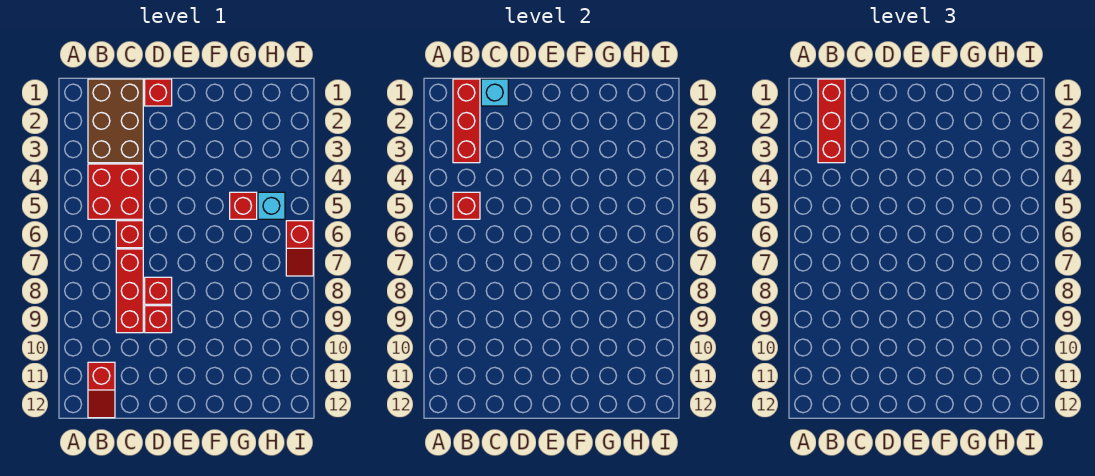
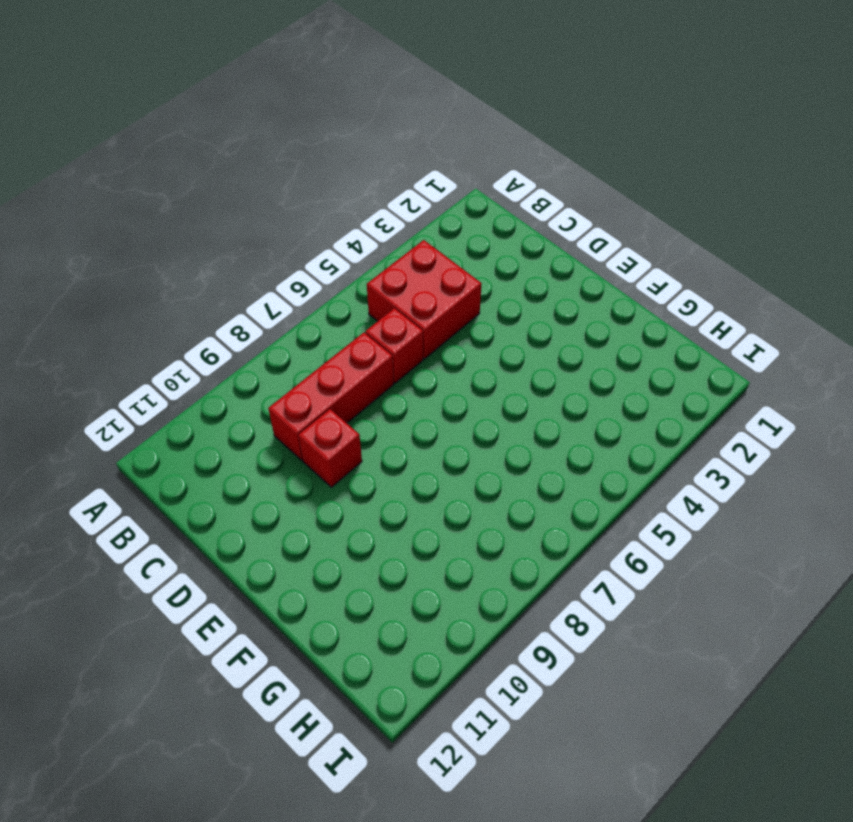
none -> brown brick B1:C3 level 1
none -> red slope B11:B12 level 1 top 11
none -> red brick D1 level 1

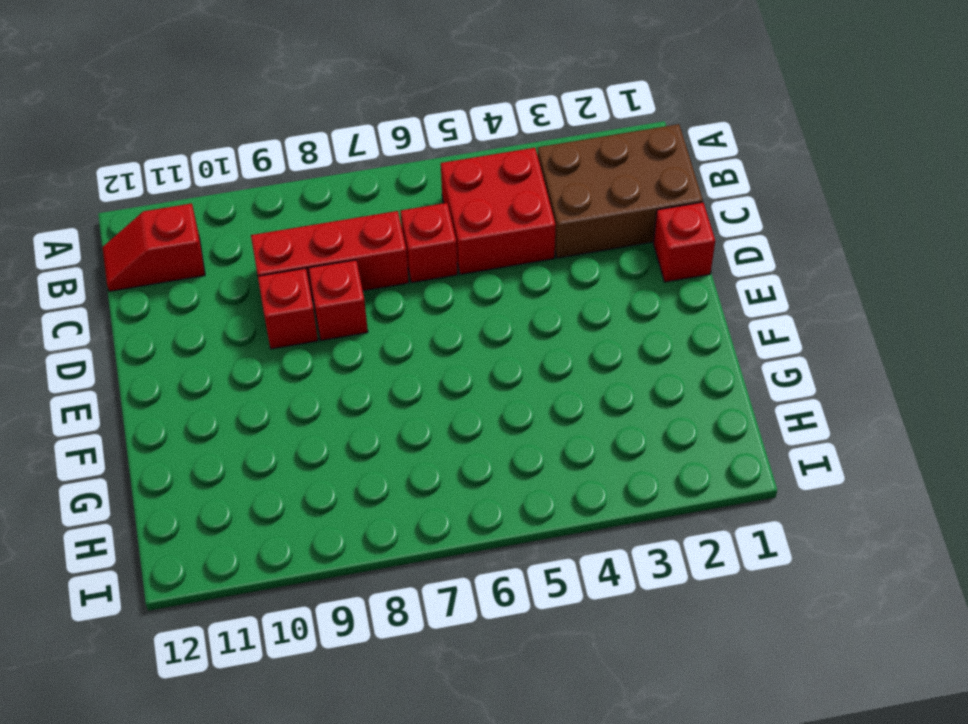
none -> red brick G5 level 1
none -> cyan brick H5 level 1
none -> red slope I6:I7 level 1 top 6

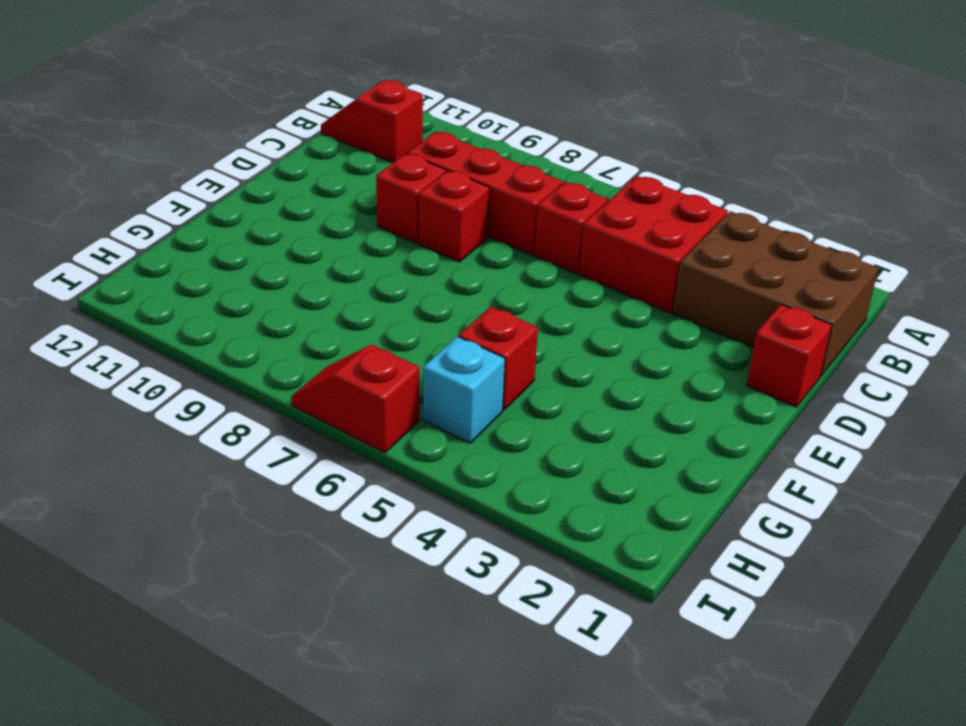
none -> red brick B1:B3 level 2
none -> red brick B5 level 2
none -> cyan brick C1 level 2

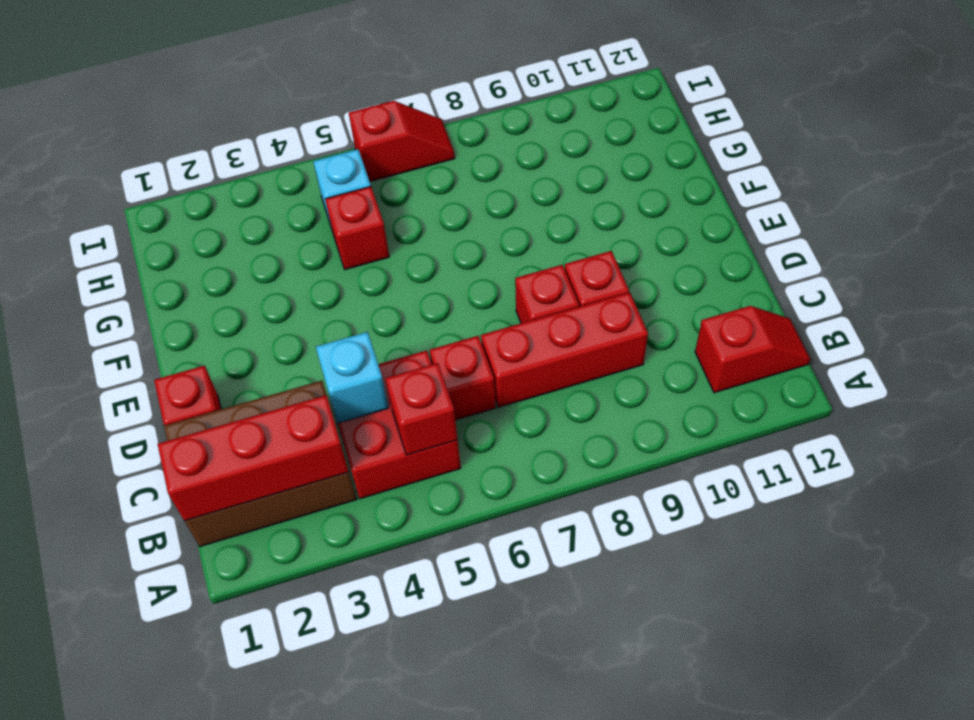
cyan brick C4 level 2 -> cyan brick C1 level 2
none -> red brick B1:B3 level 3

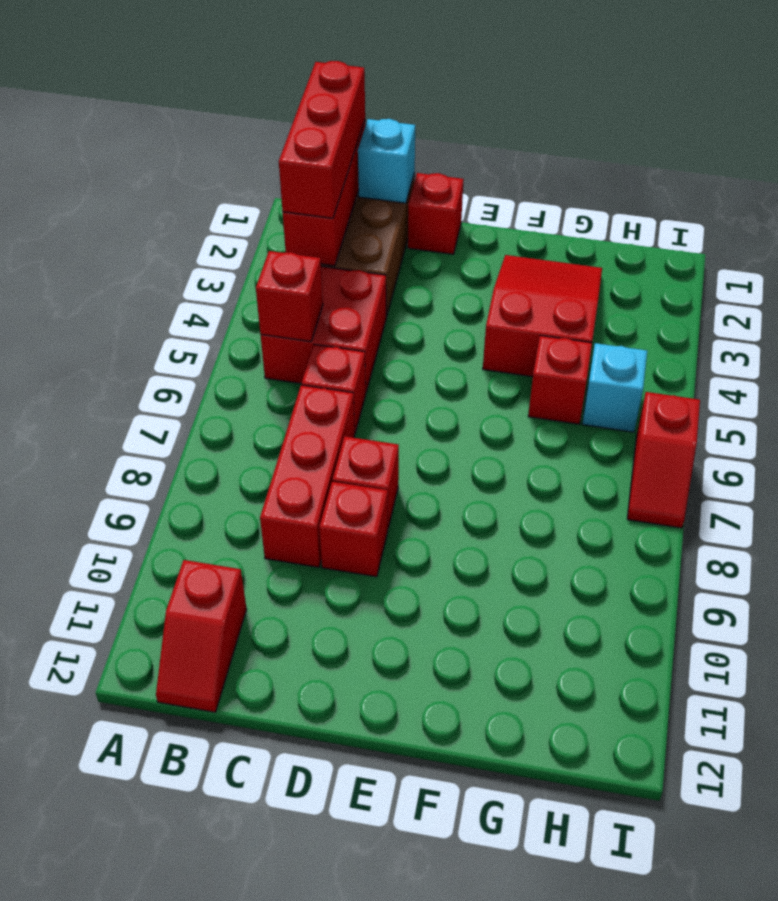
red slope F2:G4 level 1 top 4 -> none

